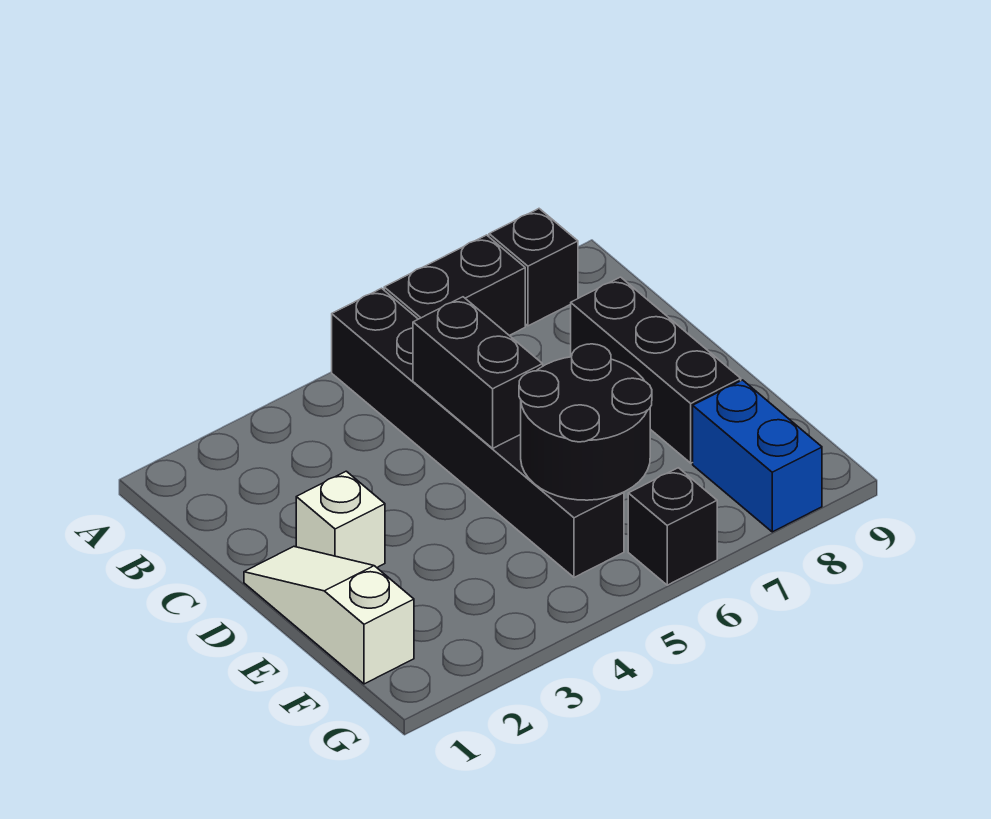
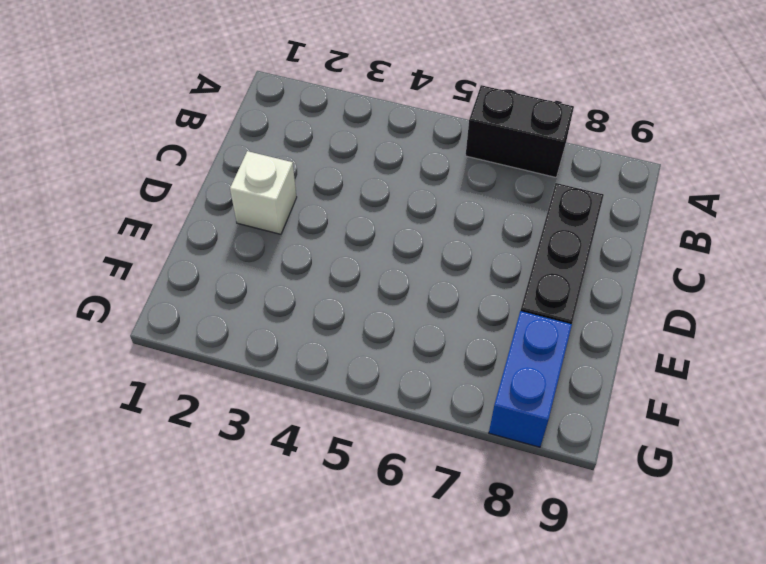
none -> black brick A5:F5 level 1
none -> black brick A8 level 1

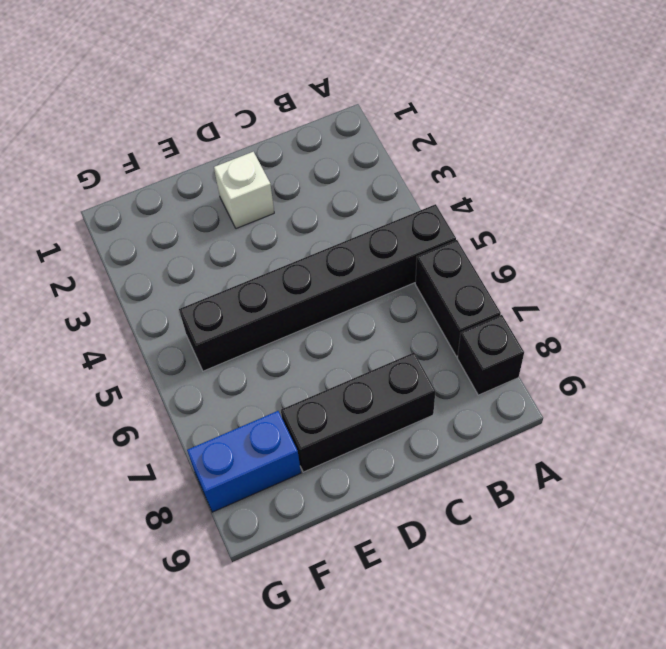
none -> white slope D1:F1 level 1 top F
none -> black brick G6 level 1

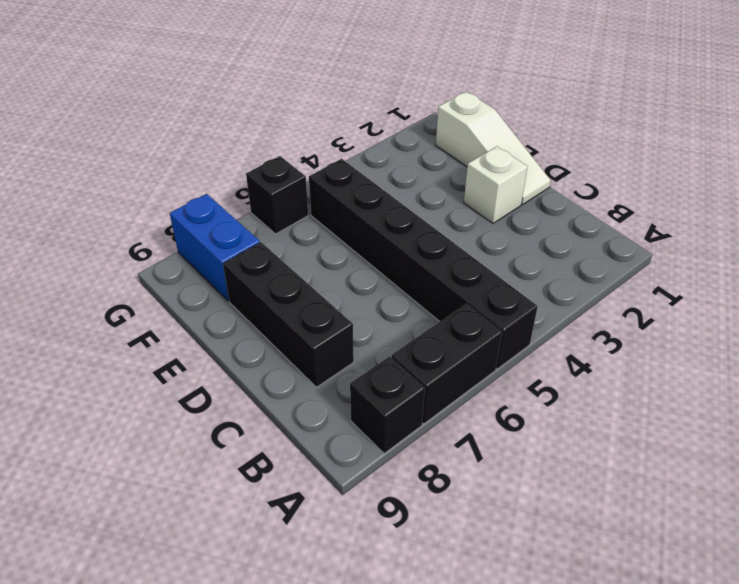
none -> black brick C5:D5 level 2
none -> black round brick E5:F6 level 2

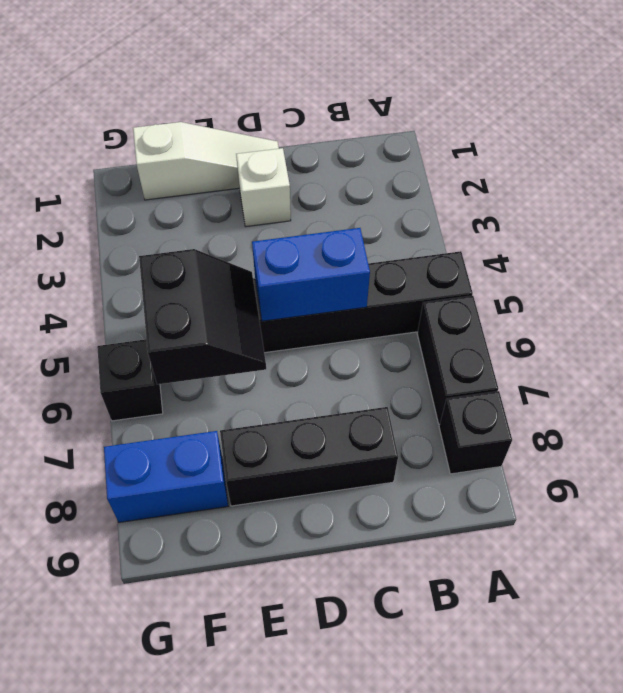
blue brick C5:D5 level 2 -> black brick C5:D5 level 2
black slope E5:F6 level 2 top F -> black round brick E5:F6 level 2

